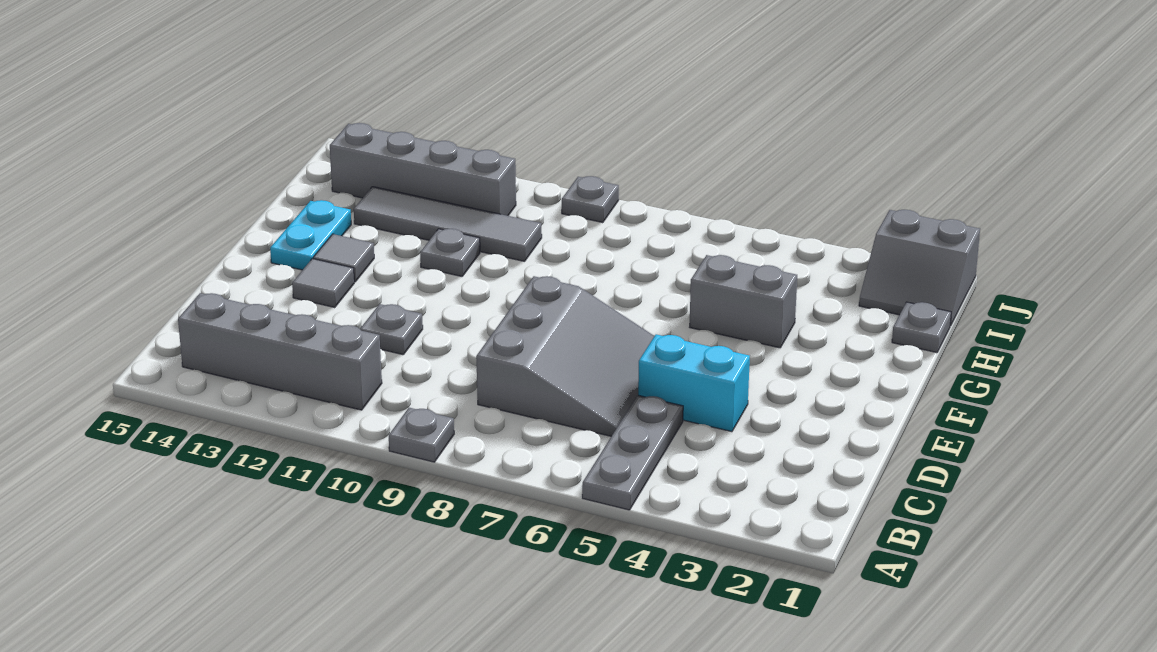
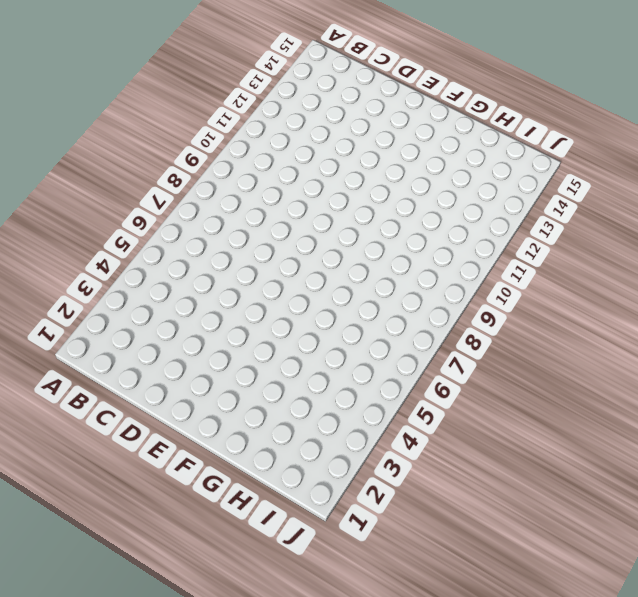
none -> grey plate A5:C5 level 1
none -> grey plate A9 level 1
none -> grey brick B11:B14 level 1

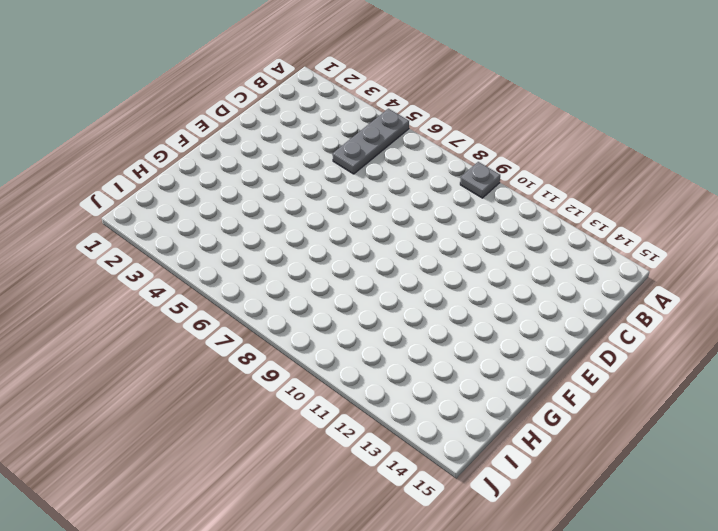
none -> grey brick B11:B14 level 1
none -> grey slope C6:E8 level 1 top 8
none -> cyan brick D4:D5 level 1

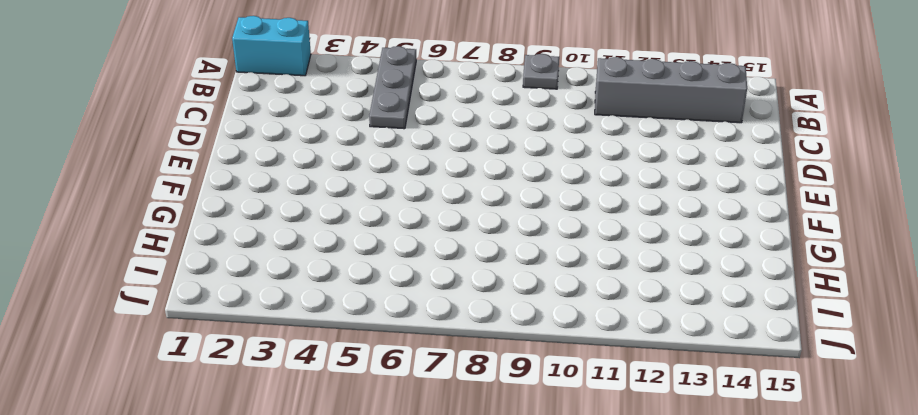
cyan brick A1:A2 level 1 -> cyan brick D4:D5 level 1
none -> grey slope C6:E8 level 1 top 8
none -> grey plate D11 level 1
none -> grey tile E13 level 1

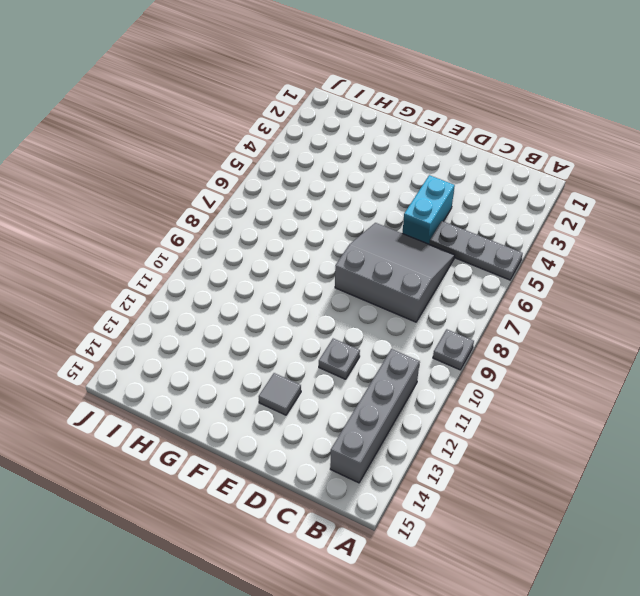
none -> grey tile F13 level 1
none -> cyan plate F14:G14 level 1
none -> grey brick G4:G5 level 1

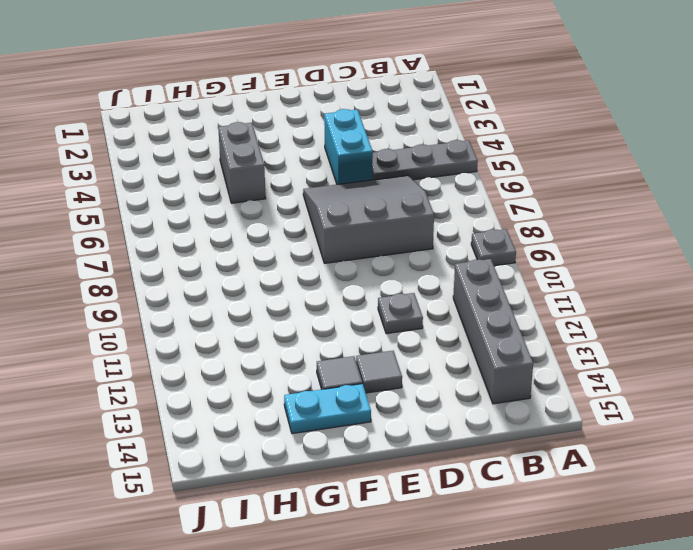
none -> grey plate G11 level 1
none -> grey plate H1 level 1
none -> grey tile H10:H13 level 1

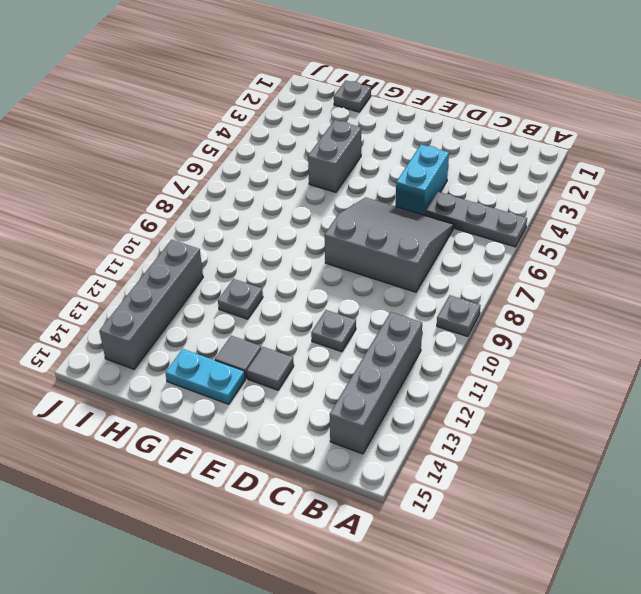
none -> grey tile H10:H13 level 1
none -> grey slope I1:J2 level 1 top J
none -> grey plate J9 level 1

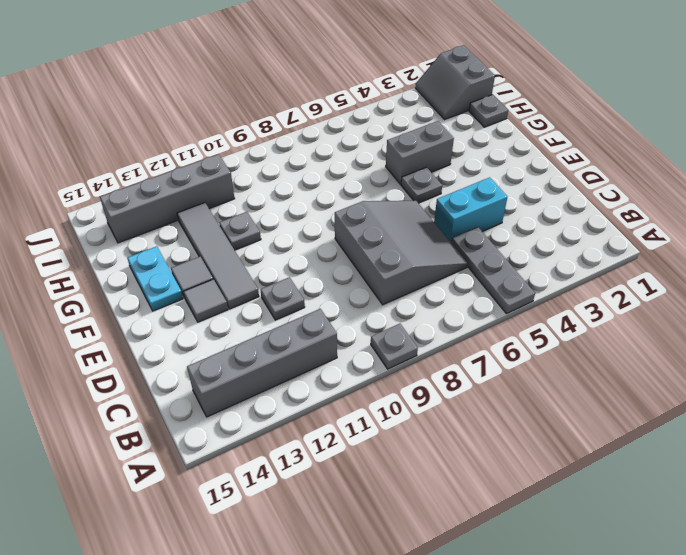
grey tile E12:H12 level 1 -> grey tile H10:H13 level 1
grey plate F5 level 1 -> grey plate J9 level 1
grey slope I1:J2 level 1 top 1 -> grey slope I1:J2 level 1 top J

